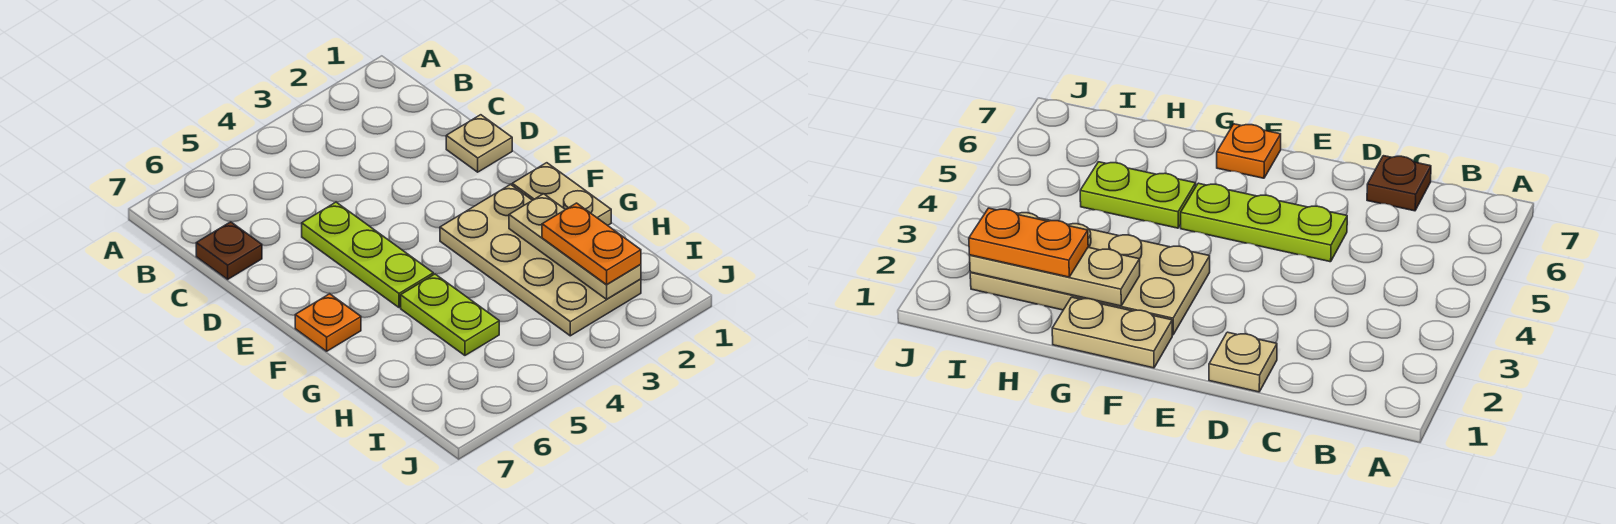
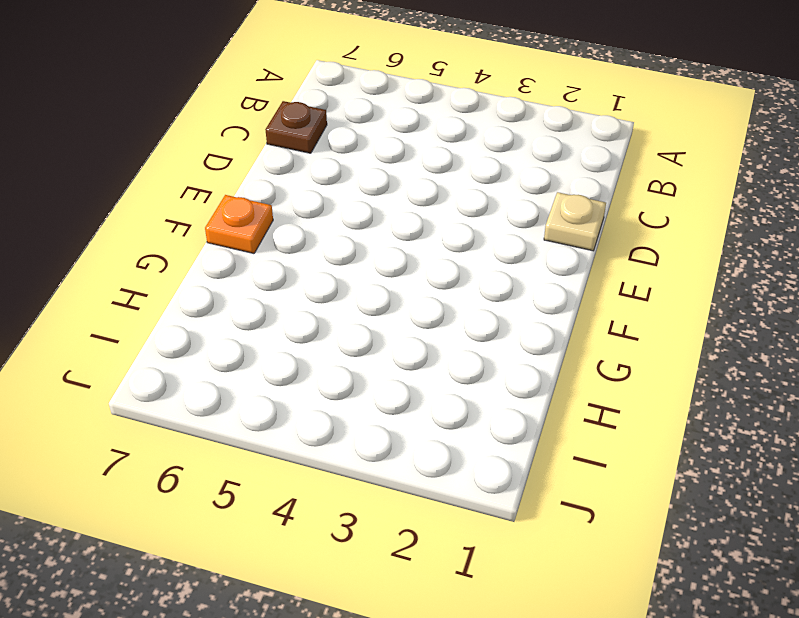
none -> lime plate D5:F5 level 1
none -> tan plate F1:G1 level 1

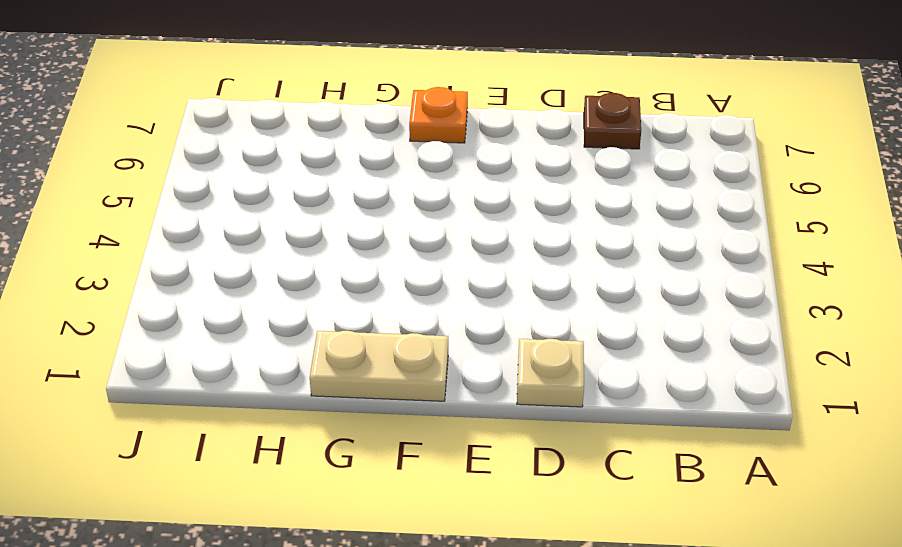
none -> lime plate D5:F5 level 1
none -> tan plate F2:I3 level 1

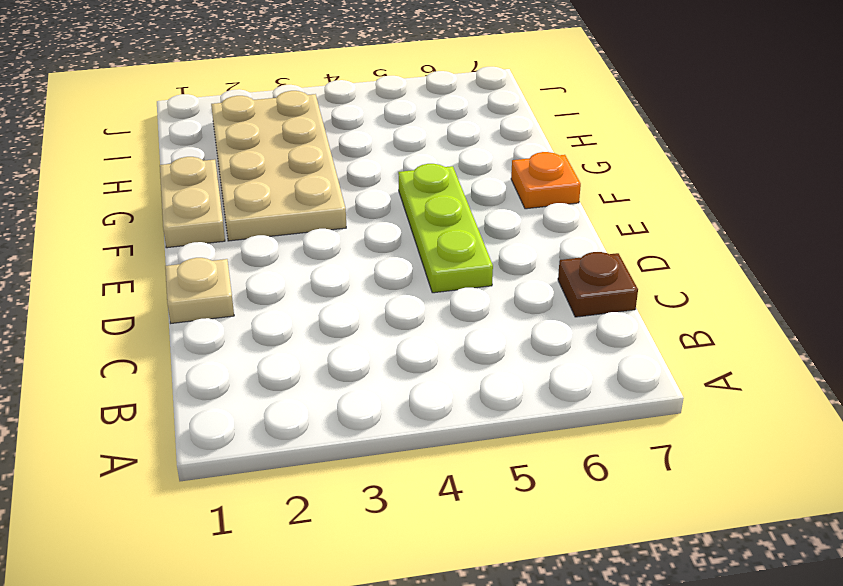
none -> lime plate G5:H5 level 1
none -> tan plate G2:I2 level 2

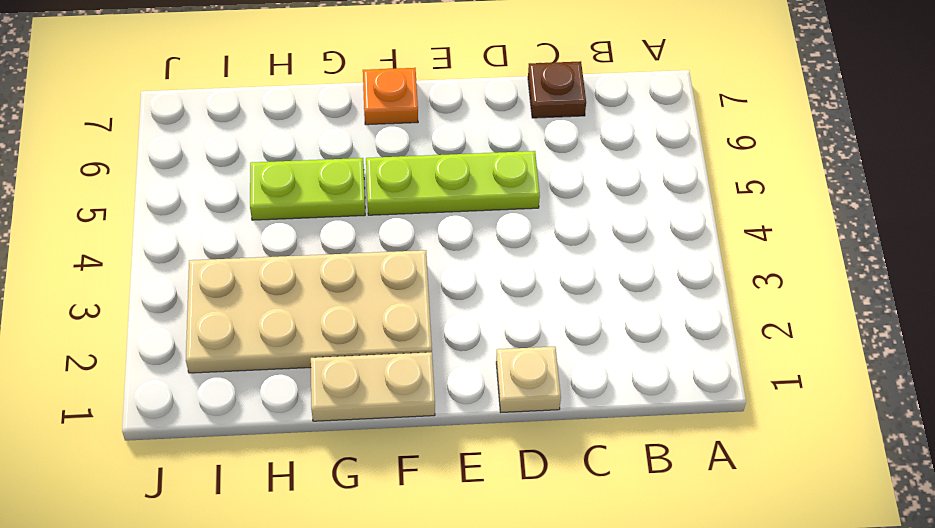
none -> tan plate G2:I2 level 2
none -> orange plate H2:I2 level 3

